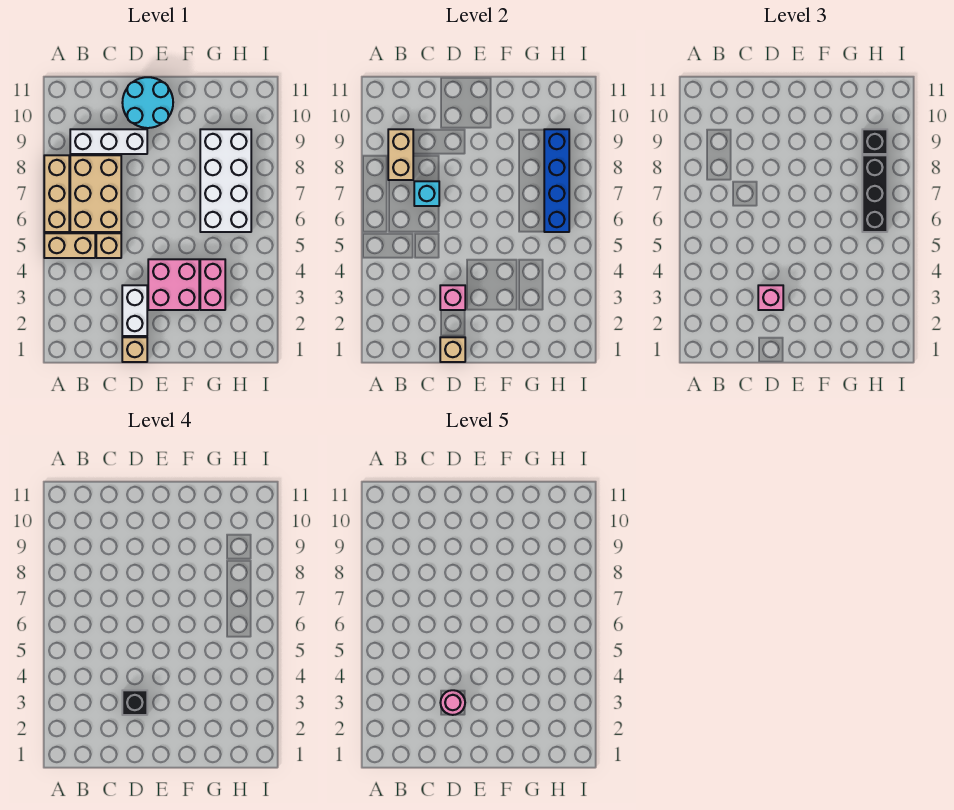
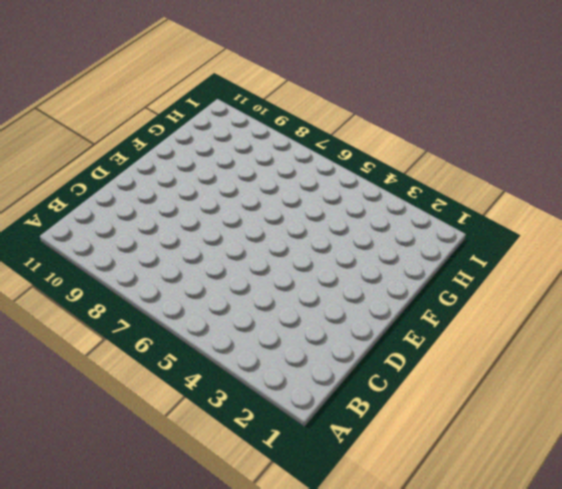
none -> tan brick A5:B5 level 1
none -> tan brick A6:A8 level 1
none -> tan brick B6:C8 level 1

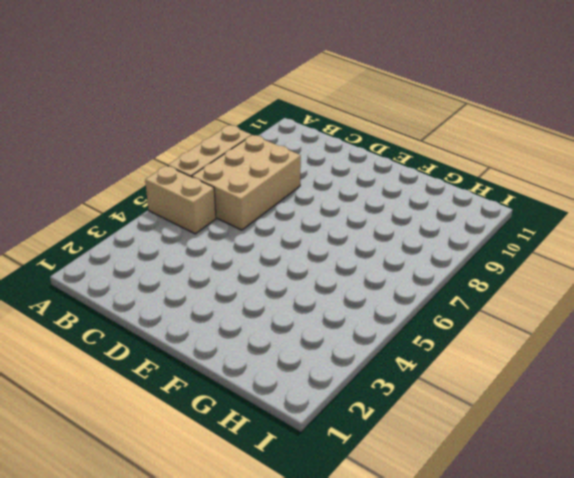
none -> white brick B9:D9 level 1
none -> tan brick C5 level 1
none -> tan brick D1 level 1

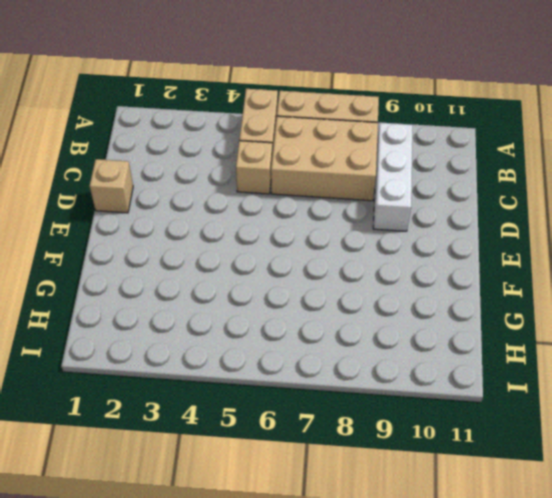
none -> white brick D2:D3 level 1
none -> cyan round brick D10:E11 level 1
none -> pink brick E3:F4 level 1

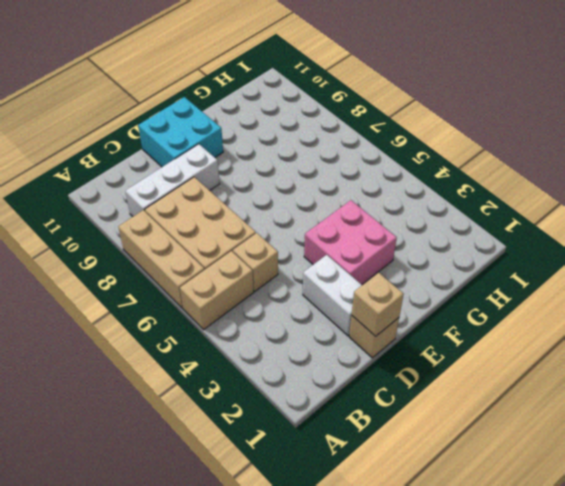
cyan brick D10:E11 level 1 -> cyan round brick D10:E11 level 1
none -> pink brick G3:G4 level 1
none -> white brick G6:H9 level 1
none -> tan brick B8:B9 level 2

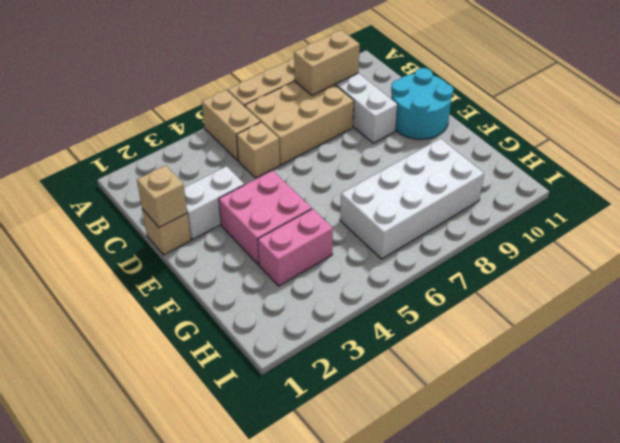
none -> cyan brick C7 level 2
none -> pink brick D3 level 2
none -> blue brick H6:H9 level 2

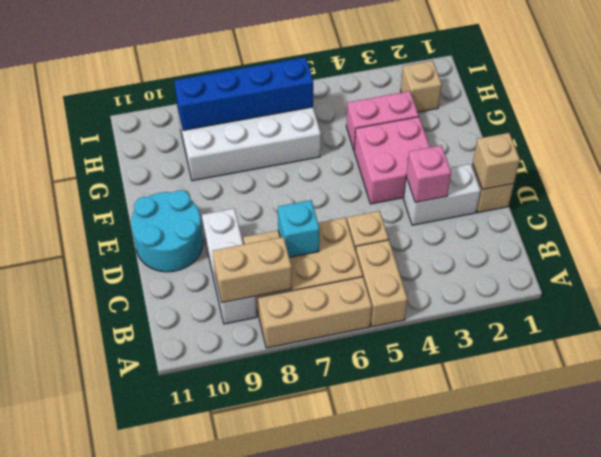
tan brick H2 level 1 -> none
none -> pink brick D3 level 3
none -> black brick H6:H8 level 3
none -> black brick H9 level 3

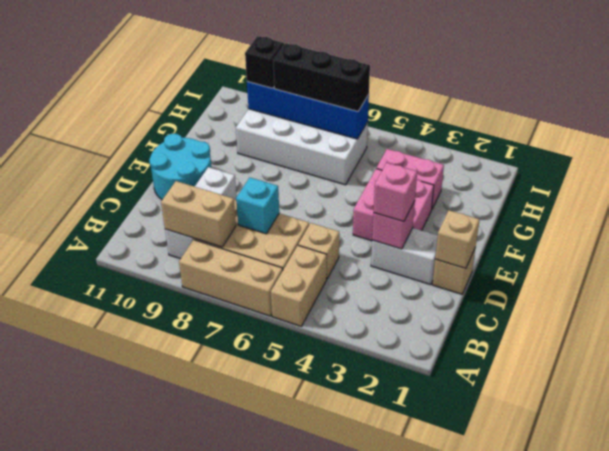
none -> black brick D3 level 4
none -> pink round brick D3 level 5

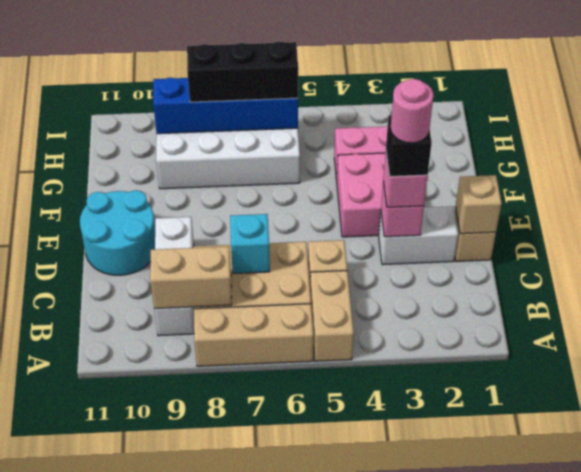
none -> black brick H9 level 3

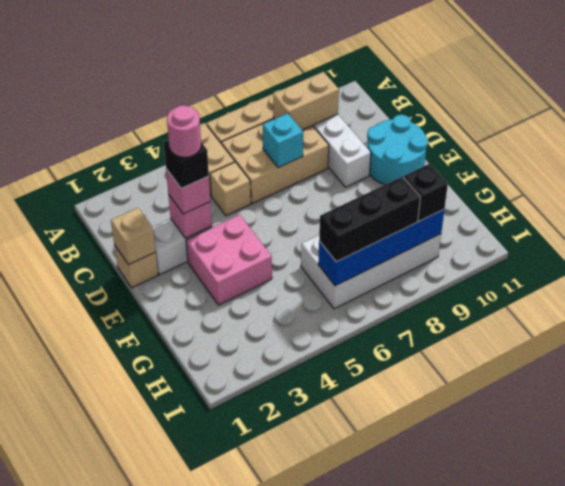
none -> pink brick G3:G4 level 1

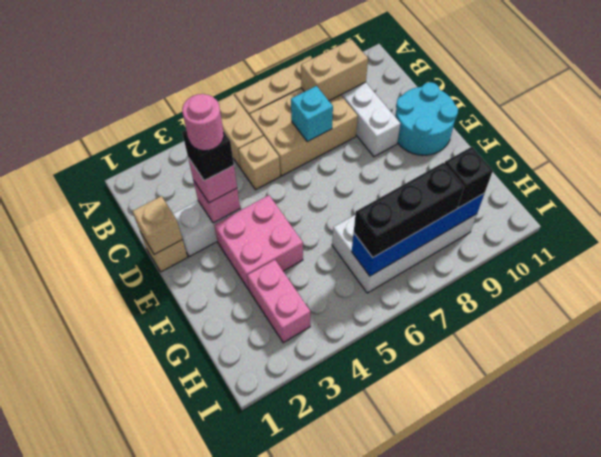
pink brick G3:H3 level 1 -> pink brick G3:G4 level 1

